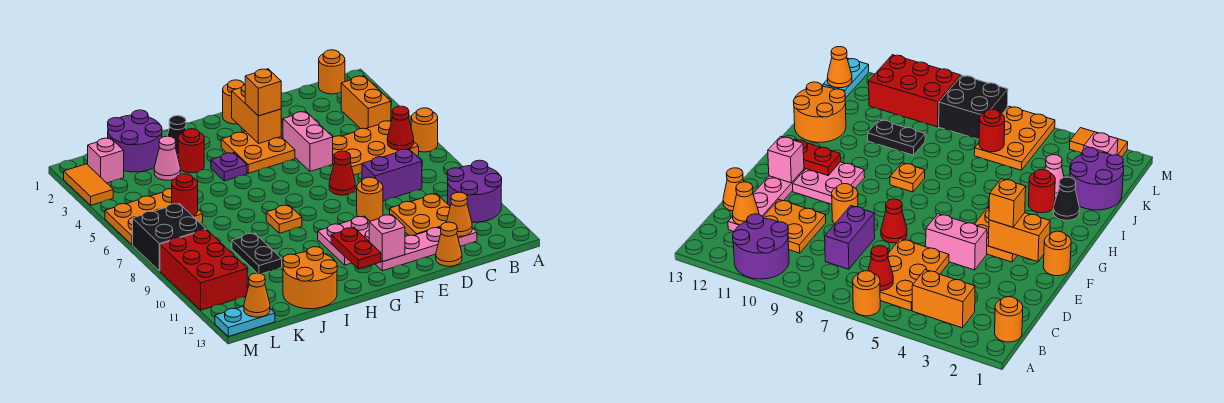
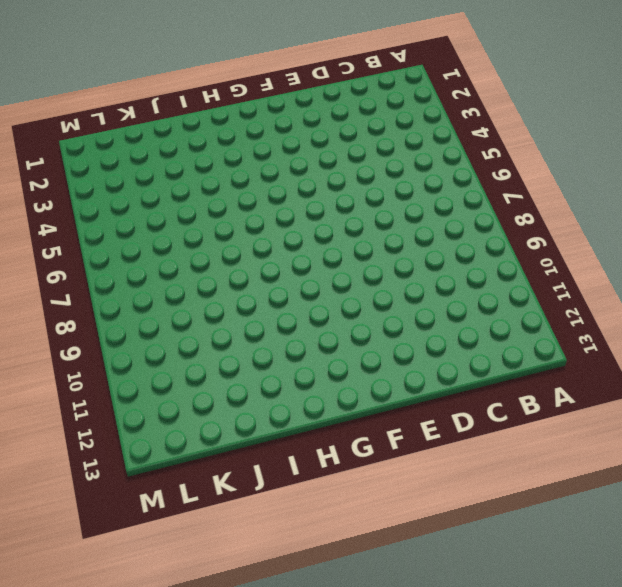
none -> orange round brick A6 level 1
none -> purple round brick A10:B11 level 1
none -> orange round brick B1 level 1
none -> orange brick B3:B4 level 1

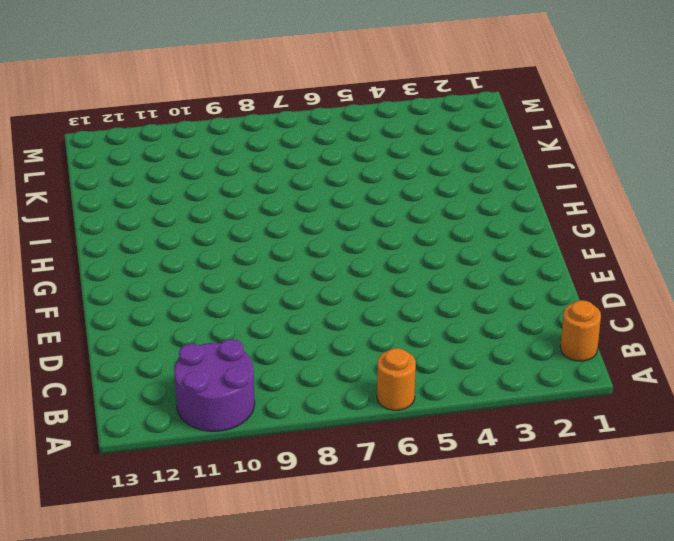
none -> orange brick B3:B4 level 1
none -> orange plate B5:D6 level 1
none -> purple brick C8:D8 level 1
none -> orange plate C10:D11 level 1

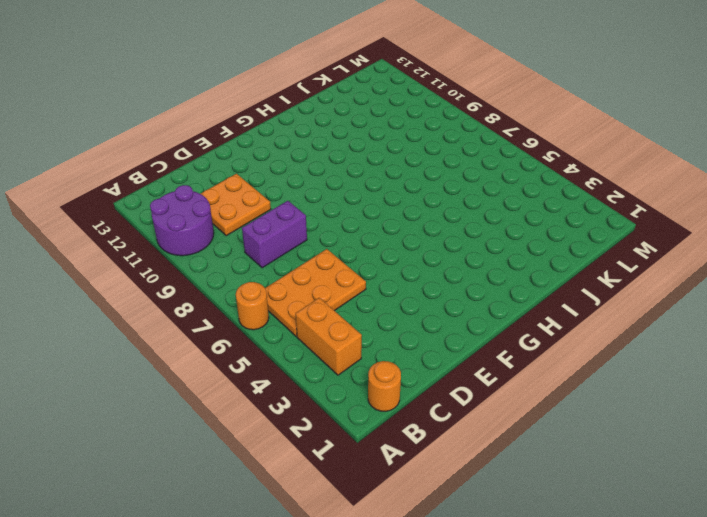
none -> pink plate C12:F12 level 1
none -> orange cone D13 level 1
none -> pink brick E4:E5 level 1
none -> red cone E7 level 1

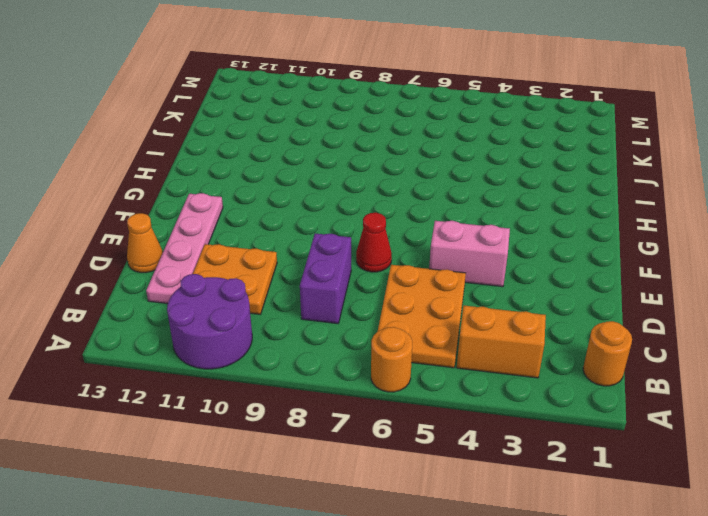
none -> orange round brick E9 level 1
none -> orange round brick F1 level 1
none -> orange plate F3:G4 level 1
none -> pink plate F10:G11 level 1

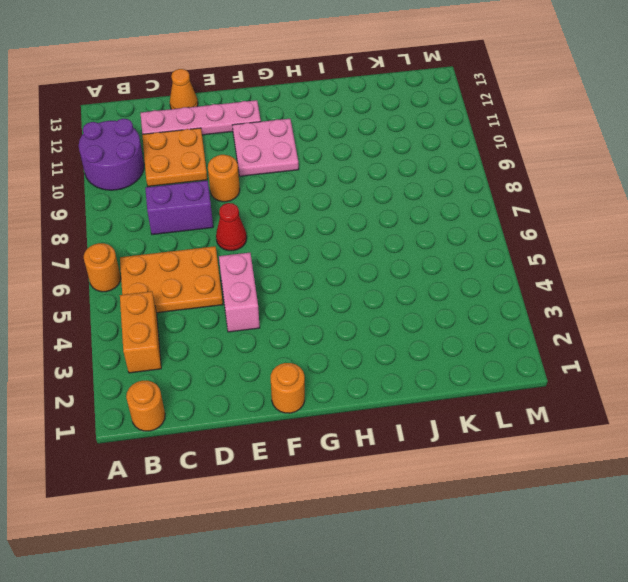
none -> orange plate F3:G4 level 1
none -> purple plate H4 level 1
none -> orange plate H8 level 1
none -> black cone I2 level 1

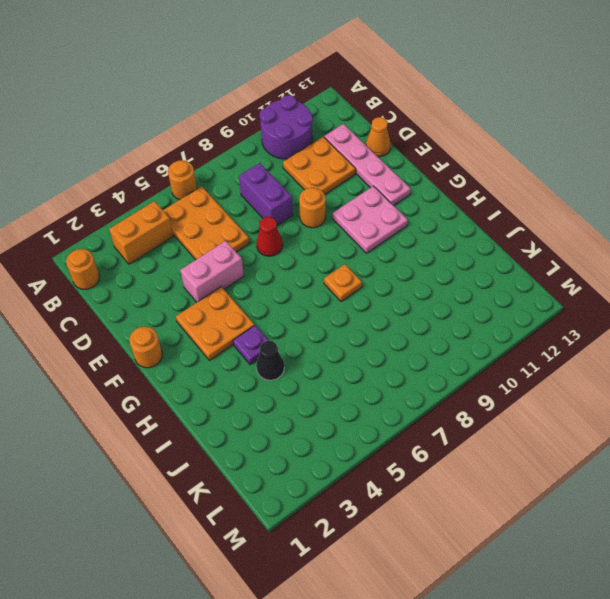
black cone I4 level 1 -> black cone I2 level 1
none -> red round brick I3 level 1
none -> orange round brick I12:J13 level 1
none -> purple round brick J1:K2 level 1
none -> pink cone J3 level 1

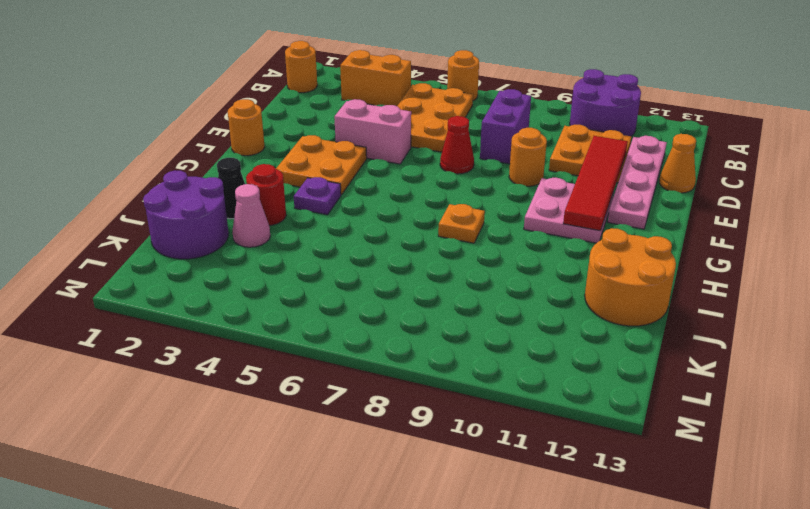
red tile D11:G11 level 2 -> red plate G11:G12 level 2
none -> black plate J9:J10 level 1
none -> orange plate K5:M6 level 1
none -> pink brick L2 level 1
none -> black brick L7:M8 level 1

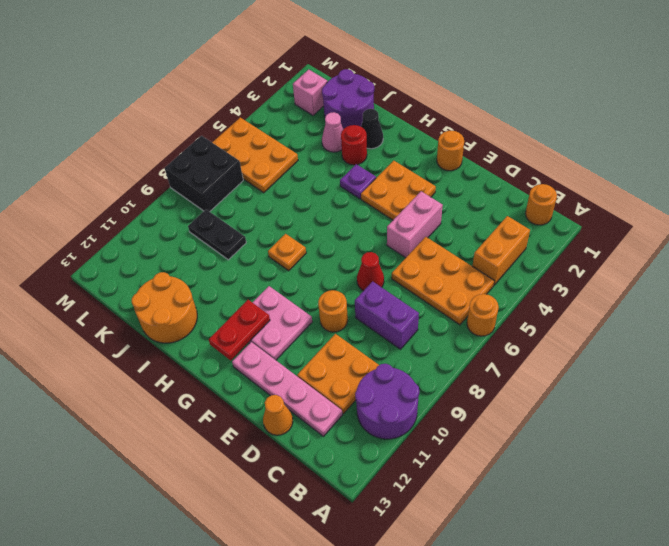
black plate J9:K9 level 1 -> black plate J9:J10 level 1
none -> red brick L9:M11 level 1
none -> cyan plate L13:M13 level 1
none -> orange tile M2:M3 level 1
none -> red cone B6 level 2

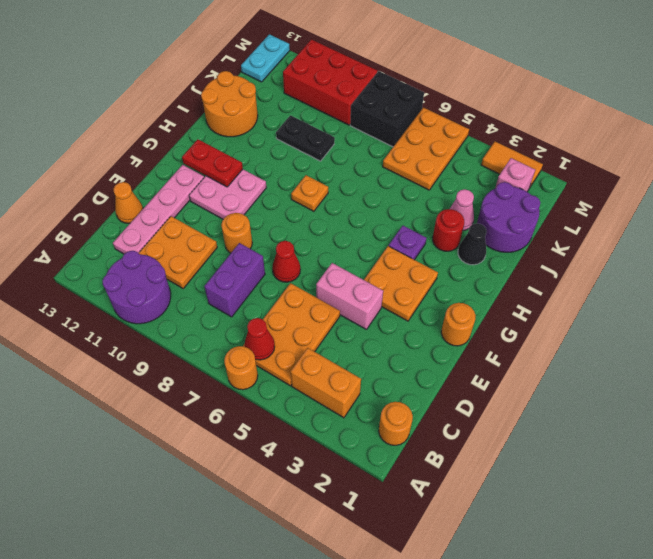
none -> orange cone C12 level 2
none -> orange brick F2:F3 level 2
none -> pink brick F12 level 2
none -> red round brick K6 level 2

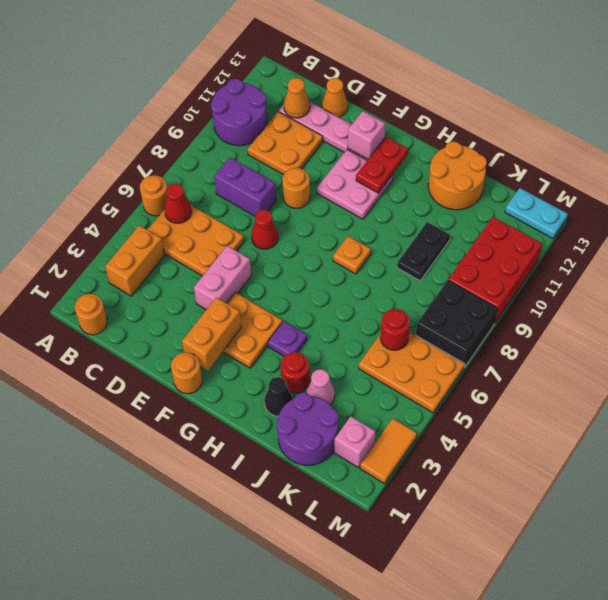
none -> orange cone L13 level 2
none -> orange brick F3 level 3

